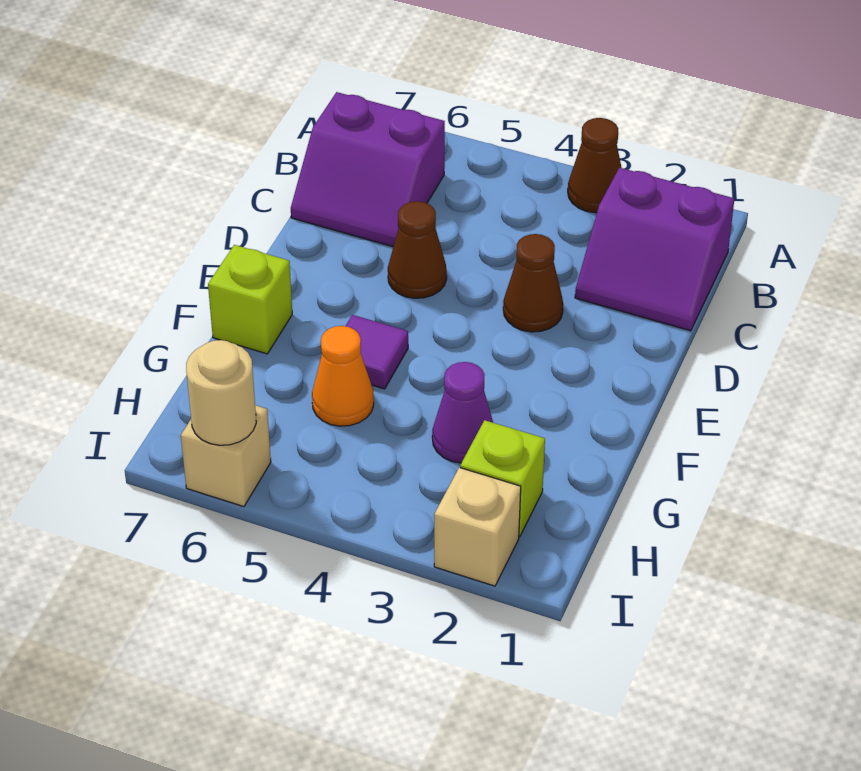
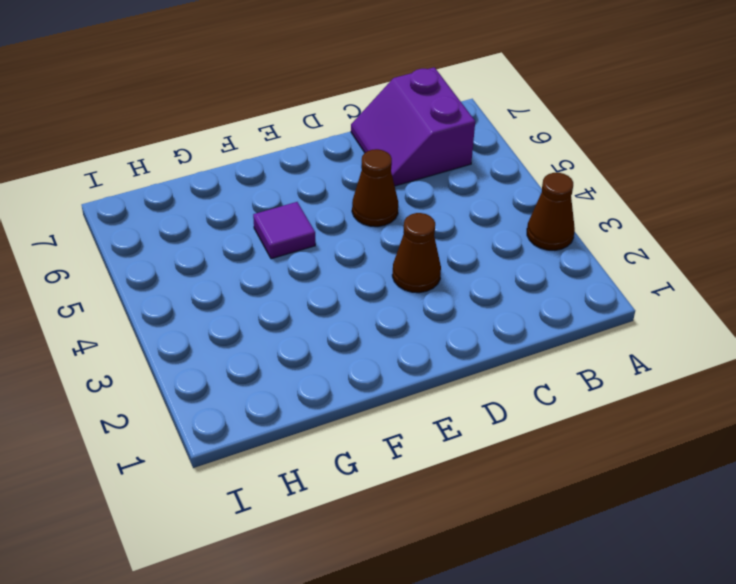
none -> purple slope B1:C2 level 1 top B
none -> lime brick F7 level 1
none -> purple cone G3 level 1

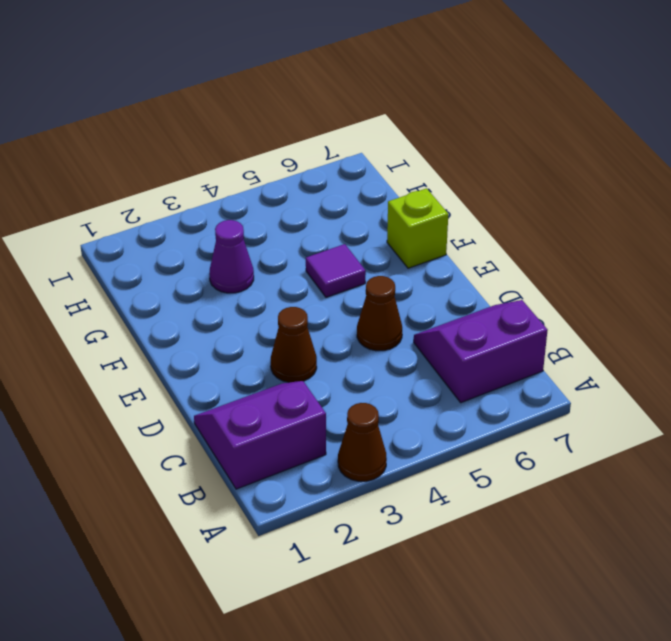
none -> orange cone G5 level 1
none -> lime brick H2 level 1
none -> tan brick I2 level 1

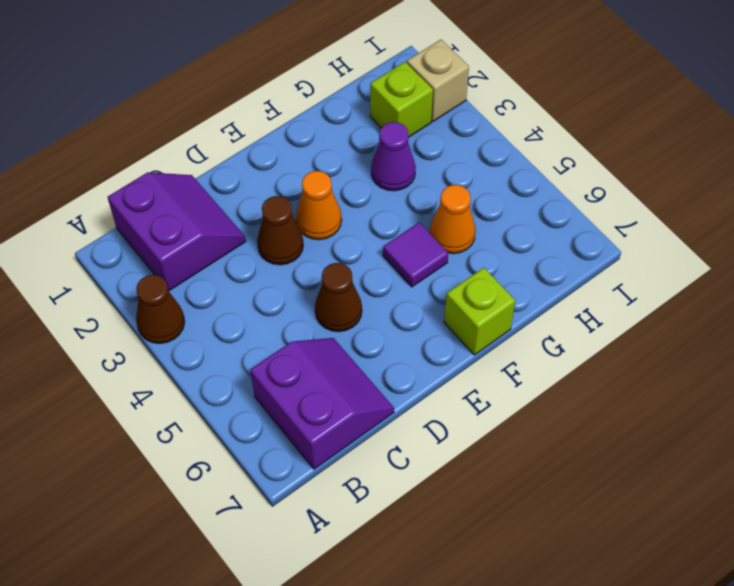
orange cone E3 level 1 -> none
none -> tan brick I6 level 1
none -> tan round brick I6 level 2

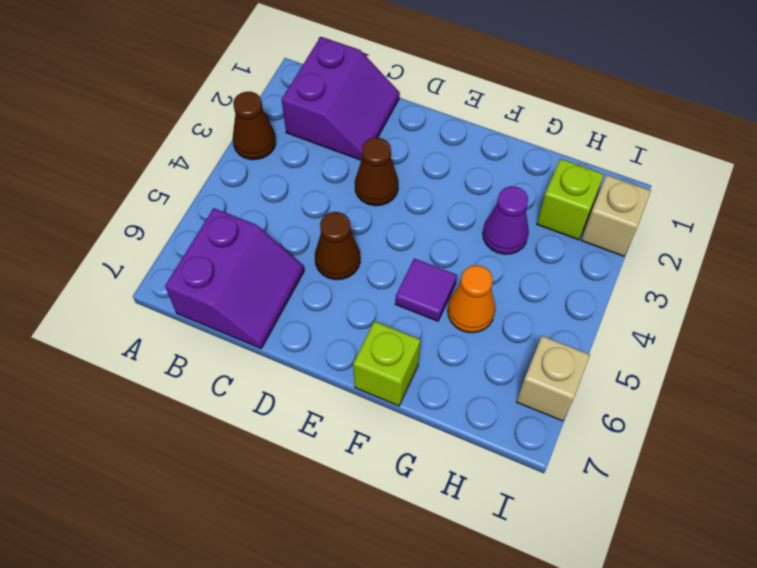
none -> tan round brick I6 level 2

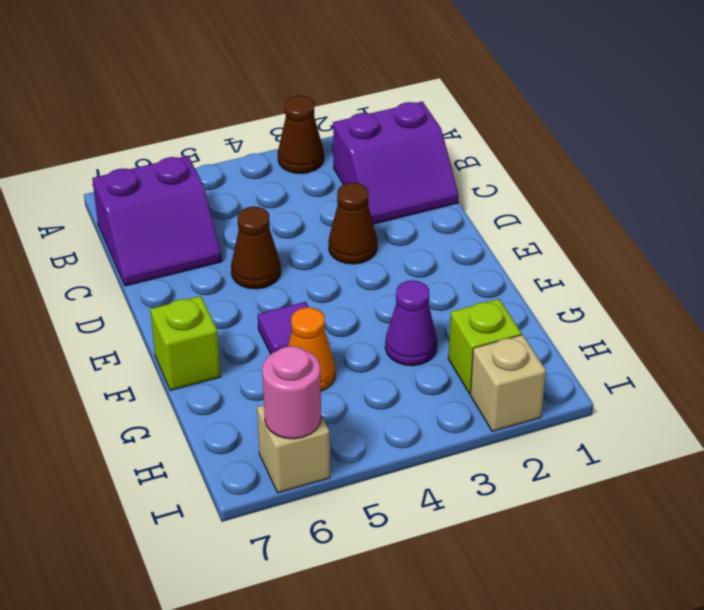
pink round brick I6 level 2 -> tan round brick I6 level 2

